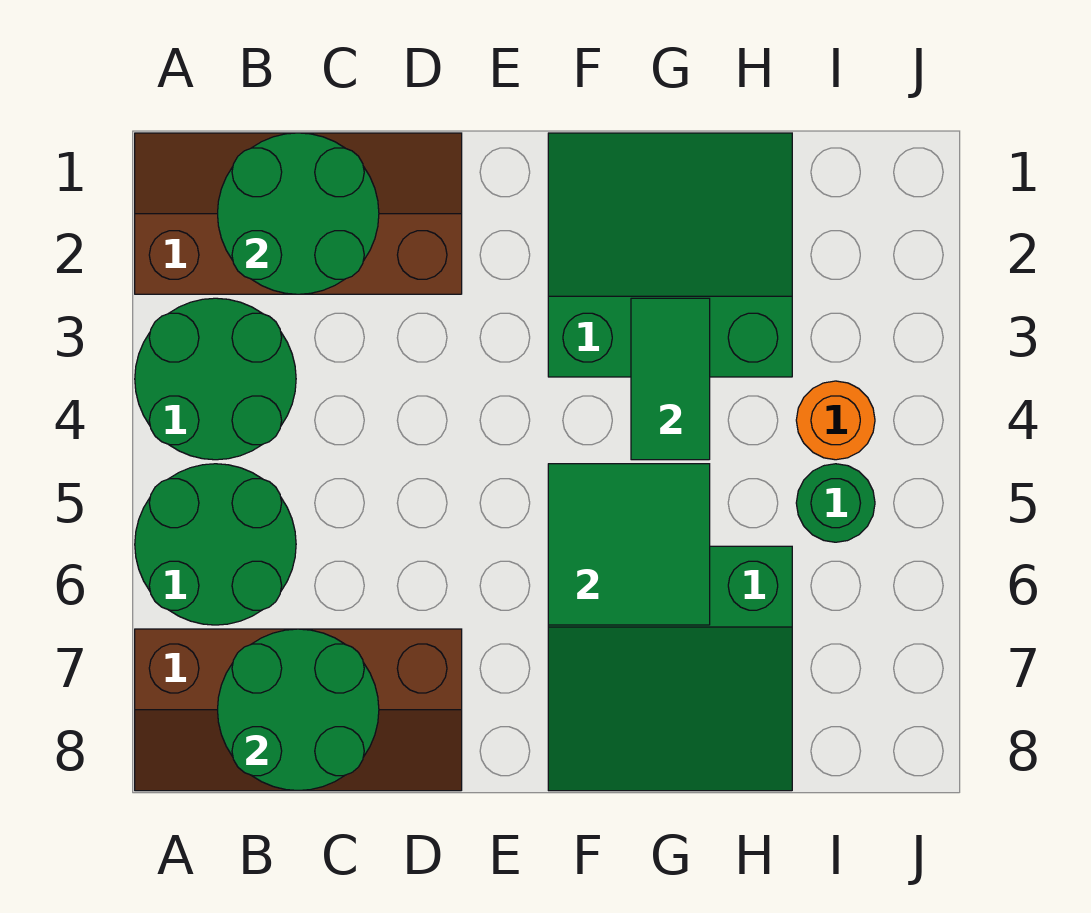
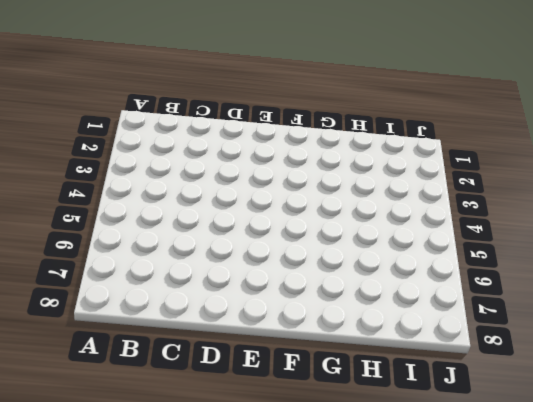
none -> brown slope A1:D2 level 1 top 2
none -> green round brick A3:B4 level 1
none -> green round brick A5:B6 level 1

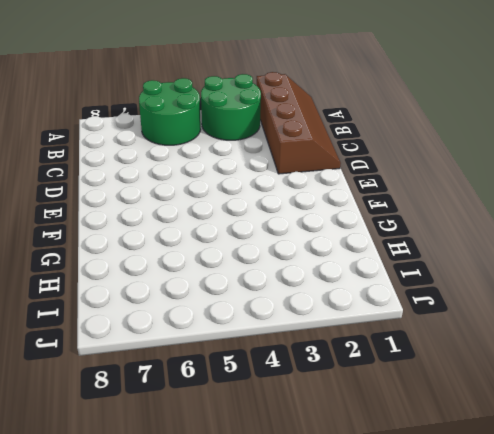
none -> brown slope A7:D8 level 1 top 7
none -> green slope F1:H3 level 1 top 3
none -> green slope F6:H8 level 1 top 6

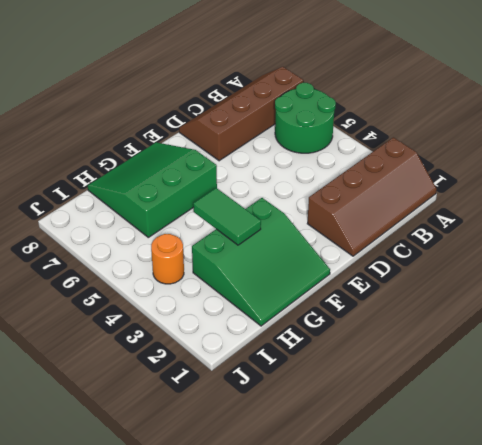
none -> green round brick A3:B4 level 1
none -> green round brick I5 level 1
none -> green round brick B1:C2 level 2

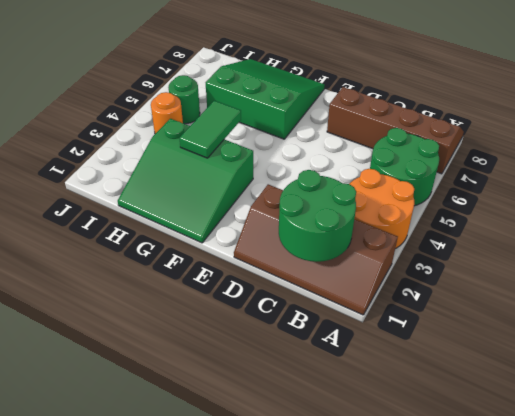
orange round brick A3:B4 level 1 -> green round brick A3:B4 level 1
none -> green round brick B7:C8 level 2
none -> green tile F5:G6 level 2

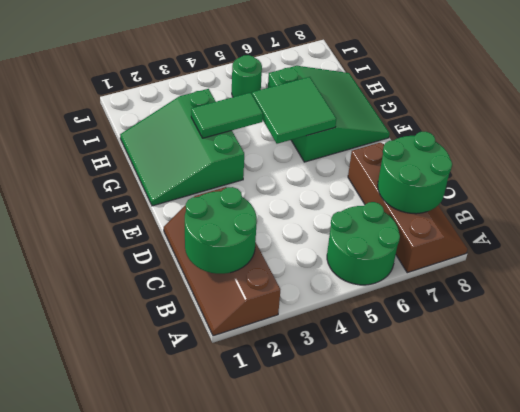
none -> green round brick A3:B4 level 1
none -> orange round brick I4 level 1

